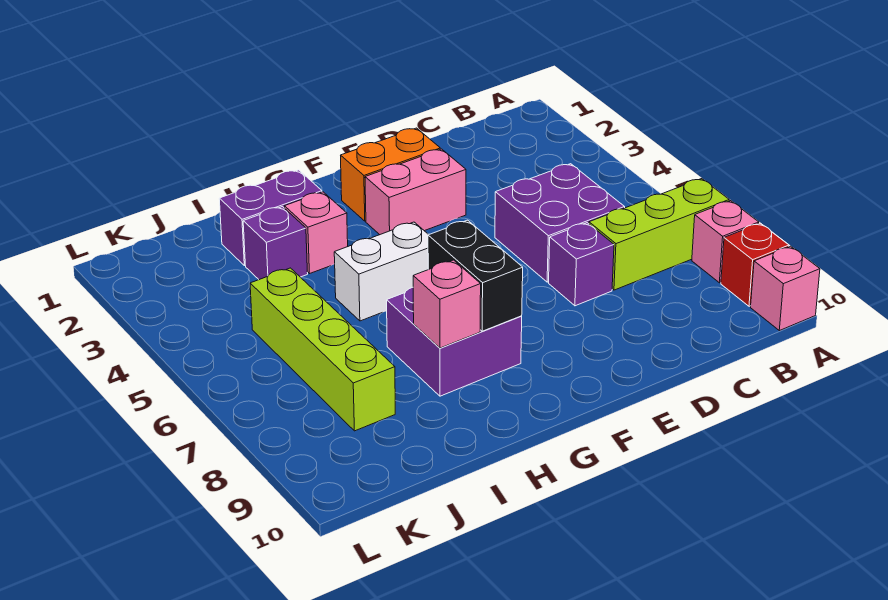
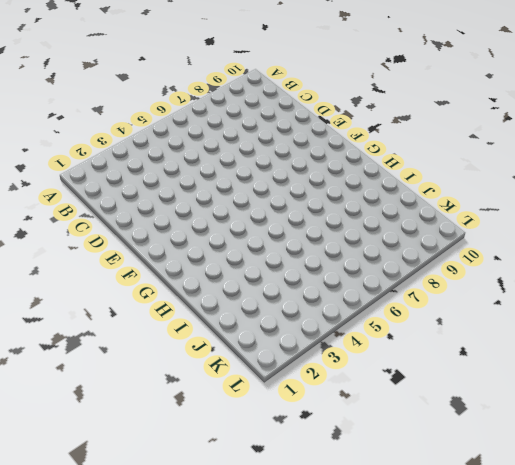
none -> lime brick A7:C7 level 1
none -> pink brick A8 level 1
none -> red brick A9 level 1

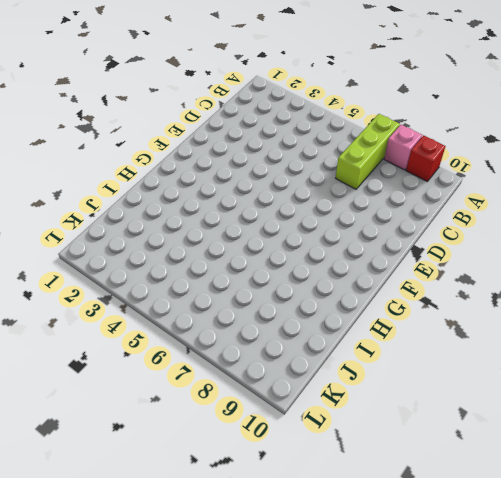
none -> pink brick A10 level 1
none -> purple brick C5:D6 level 1
none -> purple brick D7 level 1

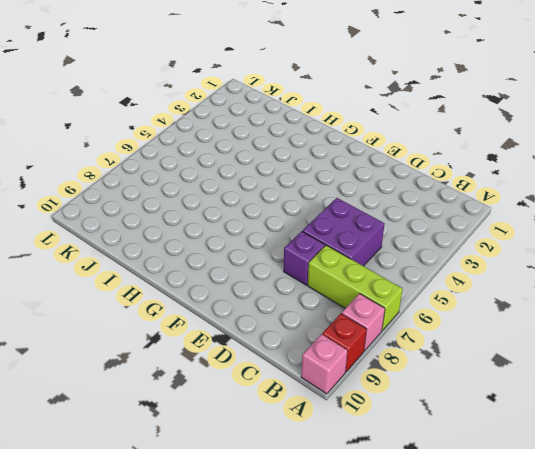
none -> orange brick E2:F2 level 1
none -> pink brick E3:F3 level 1
none -> white brick G5:H5 level 1

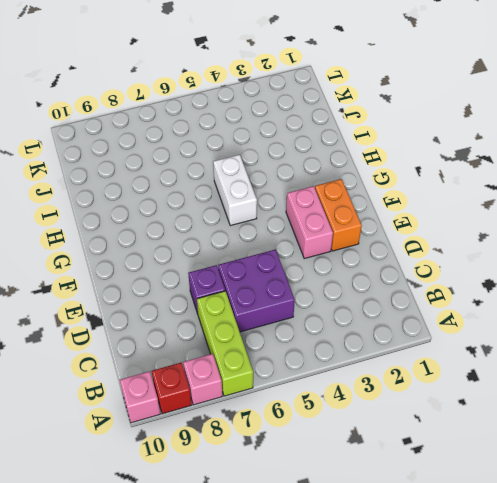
none -> purple brick G7:H8 level 1
none -> purple brick H2:I2 level 1
none -> pink brick H3 level 1

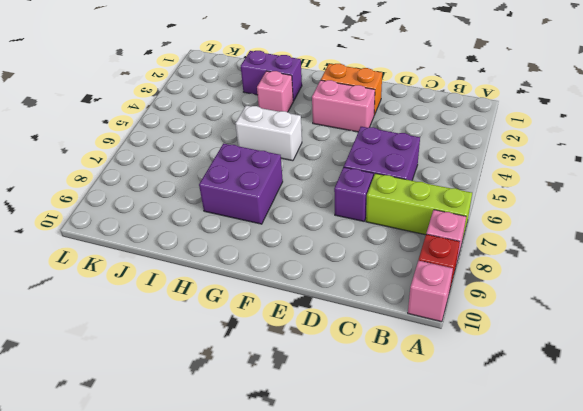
none -> purple brick I3 level 1
none -> lime brick J5:J8 level 1
none -> black brick G7:G8 level 2

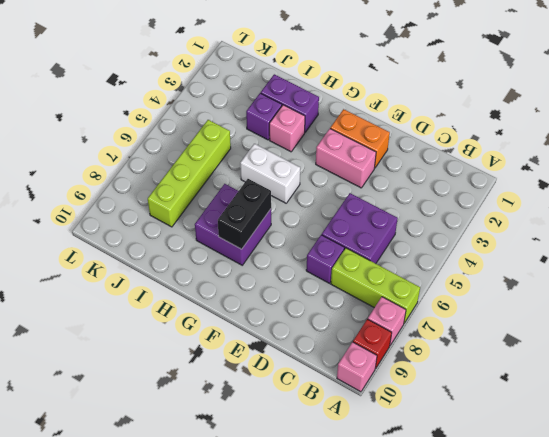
none -> pink brick H8 level 2

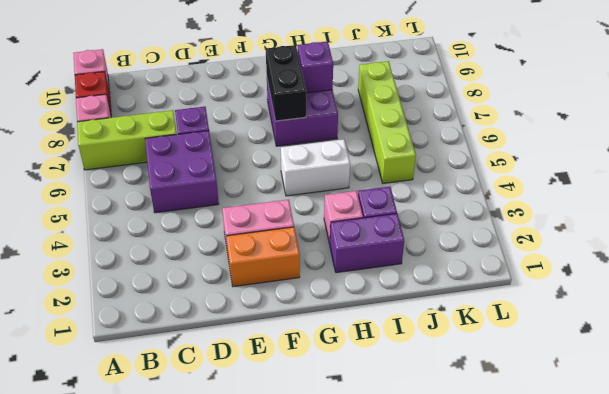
purple brick H8 level 2 -> pink brick H8 level 2

